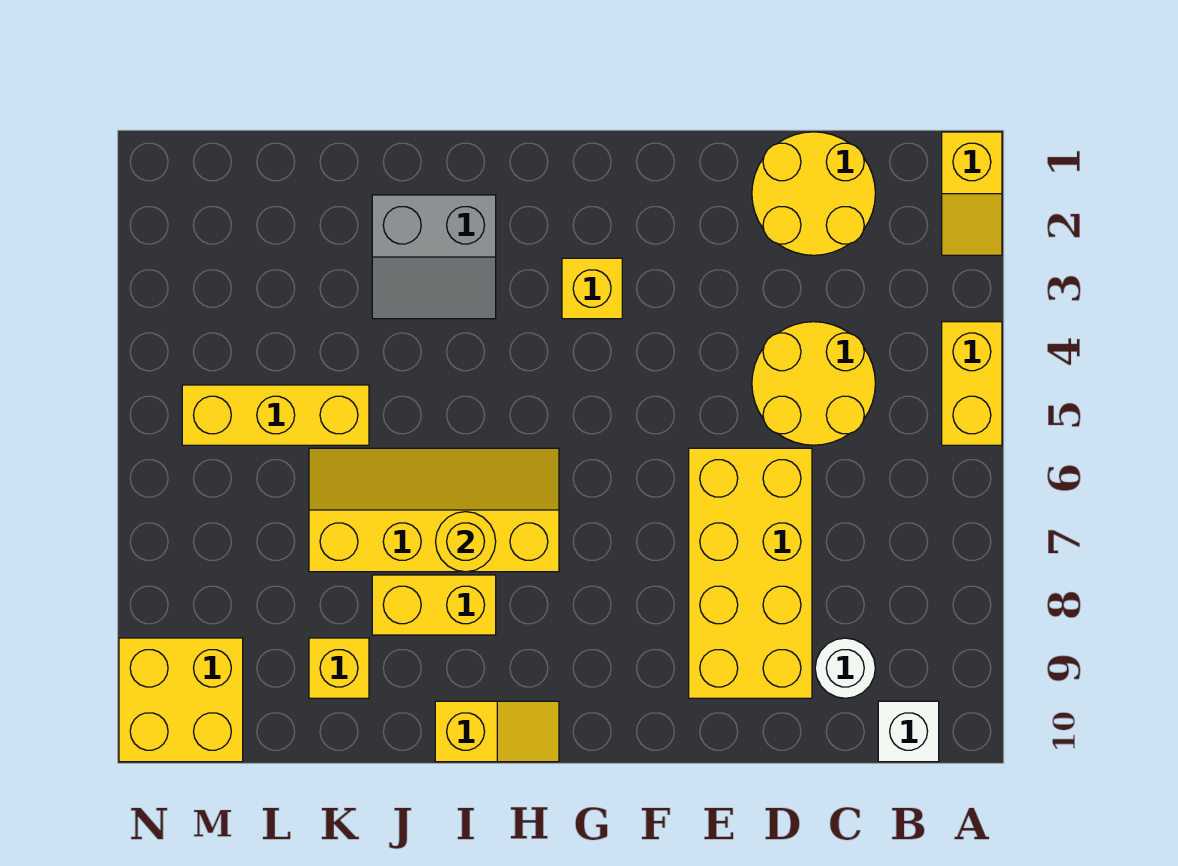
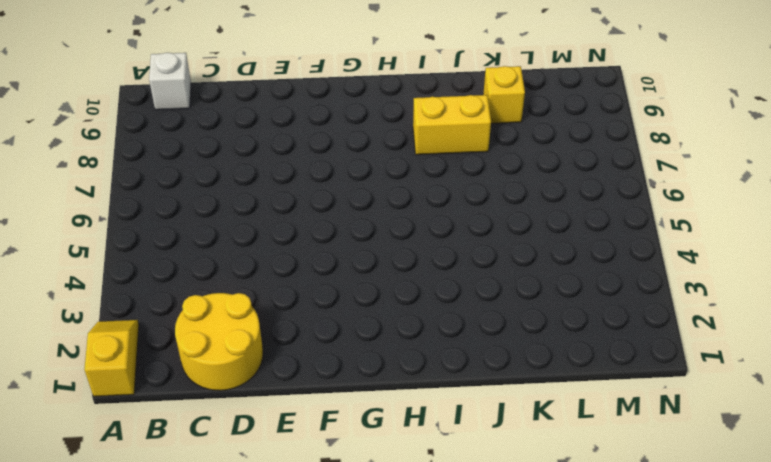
none -> yellow brick A4:A5 level 1
none -> yellow round brick C4:D5 level 1
none -> white round brick C9 level 1

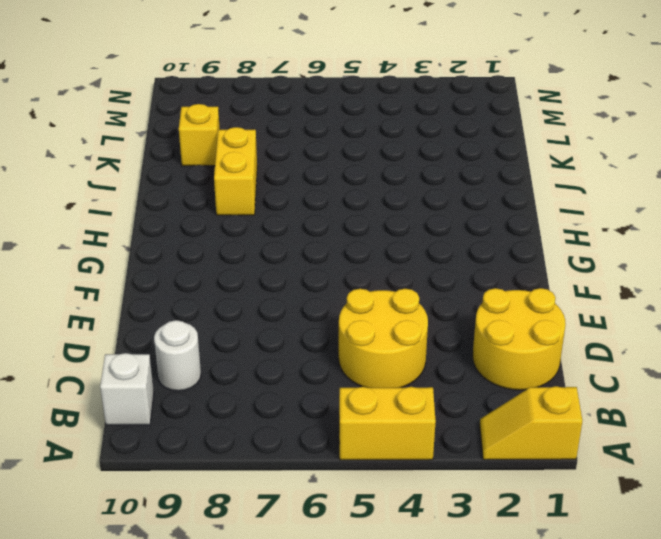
none -> yellow brick D6:E9 level 1
none -> yellow brick G3 level 1
none -> yellow slope H6:K7 level 1 top 7

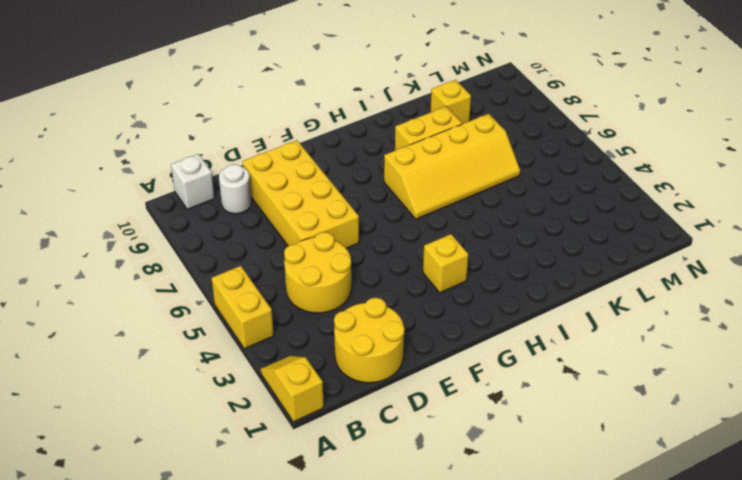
none -> yellow slope H10:I10 level 1 top I
none -> grey slope I2:J3 level 1 top 2
none -> yellow brick K5:M5 level 1

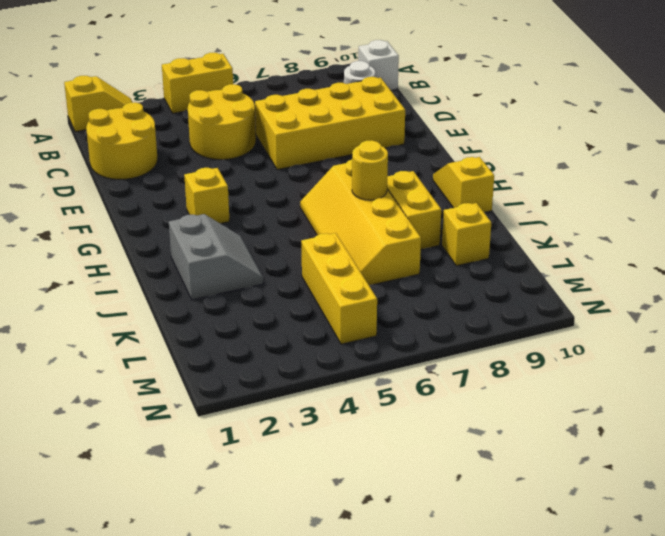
none -> yellow brick M9:N10 level 1

